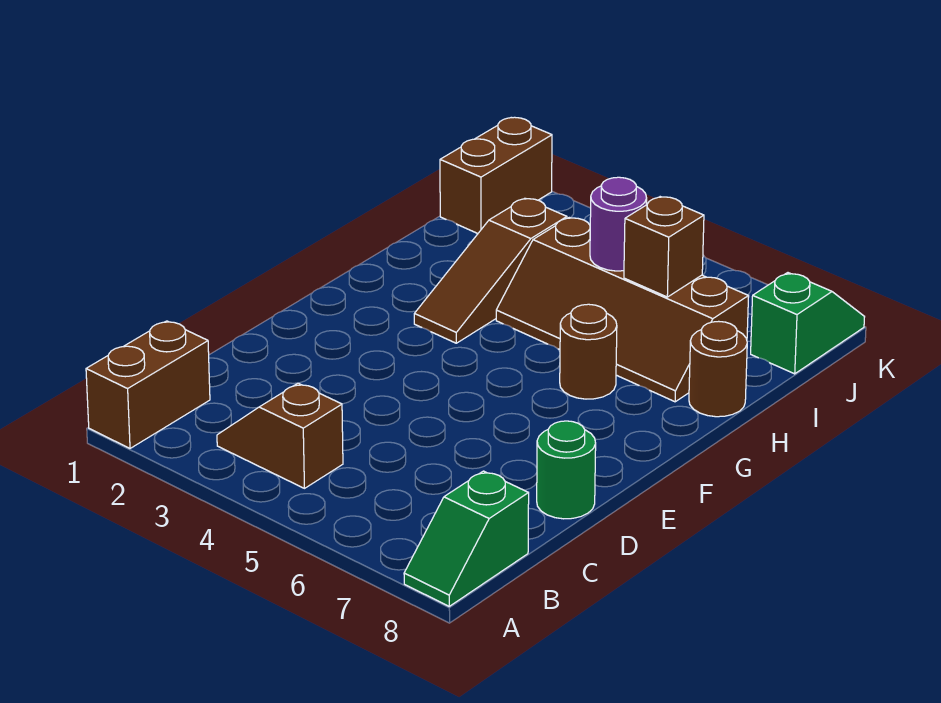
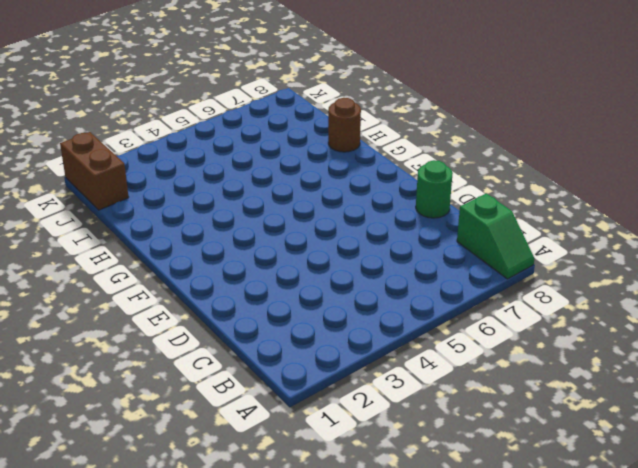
none -> brown brick A1:B1 level 1
none -> brown slope B3:B4 level 1 top 4
none -> brown slope G3:I3 level 1 top I

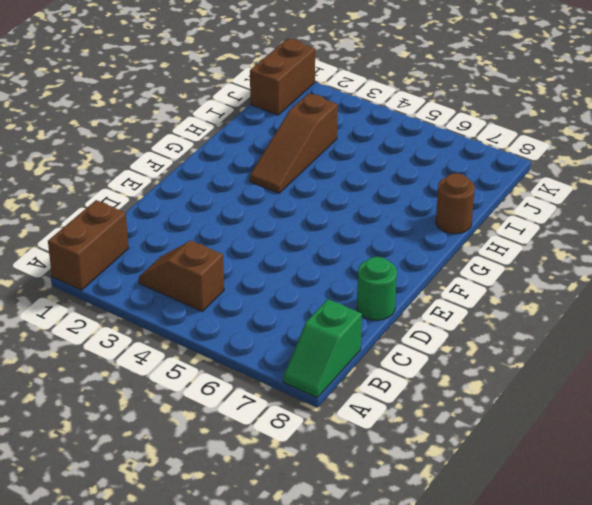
none -> brown round brick G6 level 1
none -> brown slope H4:I7 level 1 top I
none -> green slope J8:K8 level 1 top J

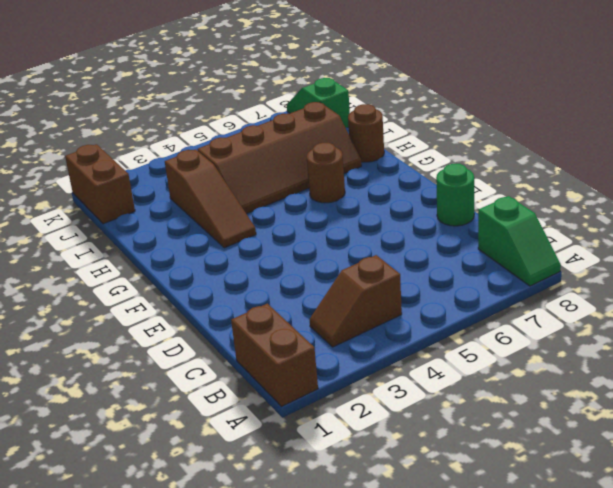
none -> purple round brick I5 level 2
none -> brown brick I6 level 2

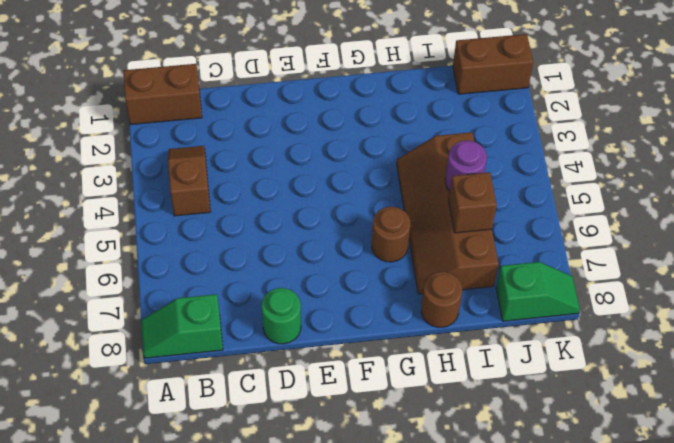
none -> brown slope G3:I3 level 1 top I

